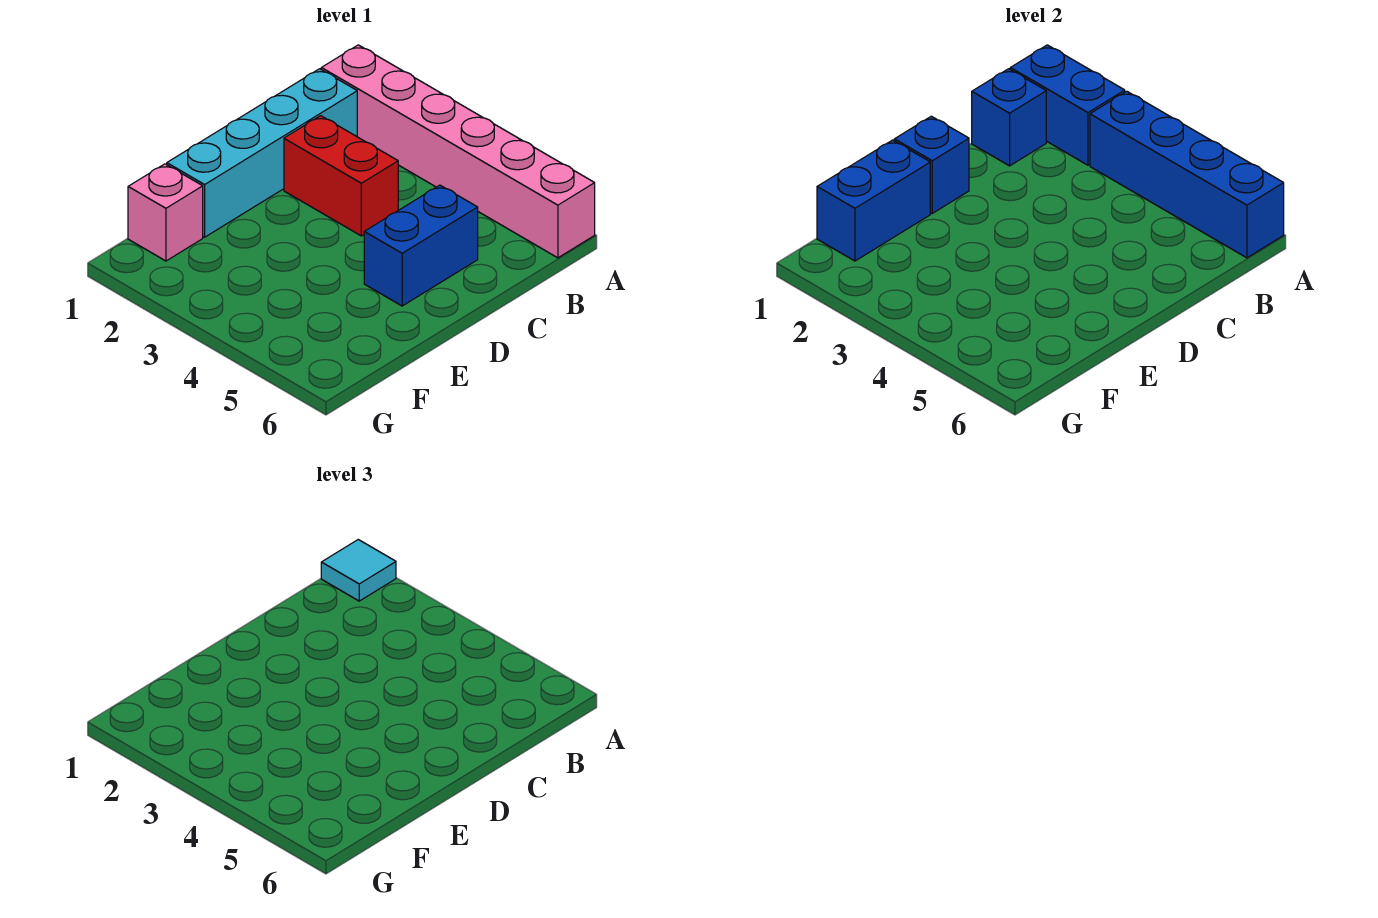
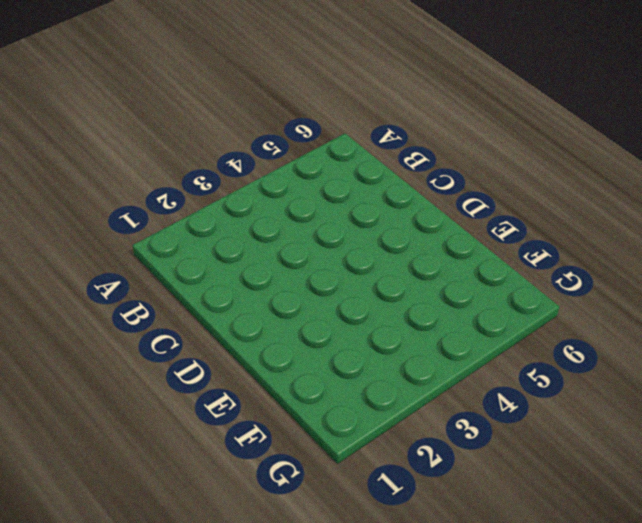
none -> pink brick A1:A6 level 1
none -> cyan brick B1:E1 level 1

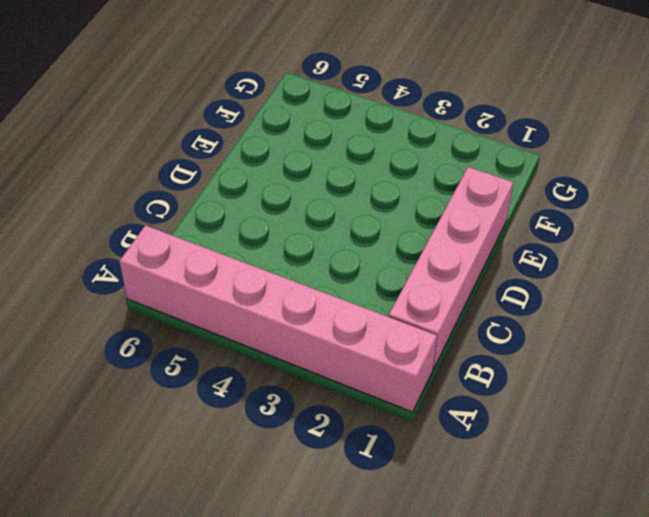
pink brick B1:E1 level 1 -> cyan brick B1:E1 level 1
none -> red brick C2:C3 level 1
none -> blue brick C5:D5 level 1

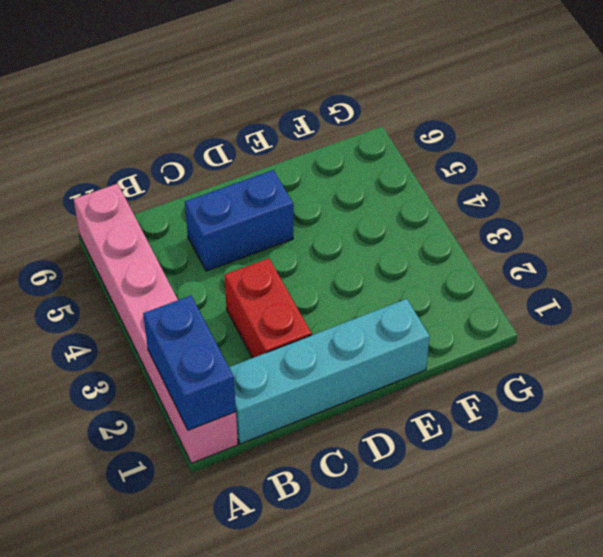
none -> pink brick F1 level 1
none -> blue brick A3:A6 level 2

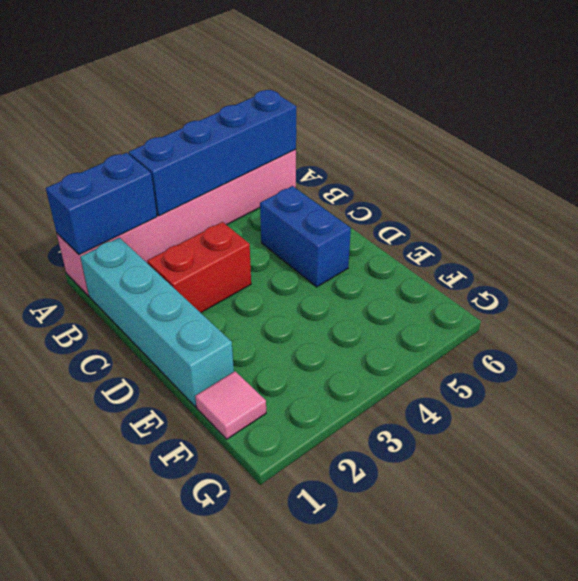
pink tile F1 level 1 -> pink brick F1 level 1
none -> blue brick B1 level 2
none -> blue brick D1 level 2

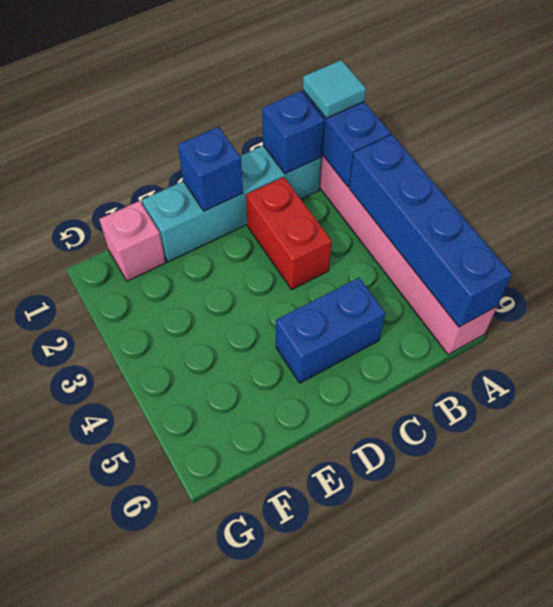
none -> blue brick E1:F1 level 2

